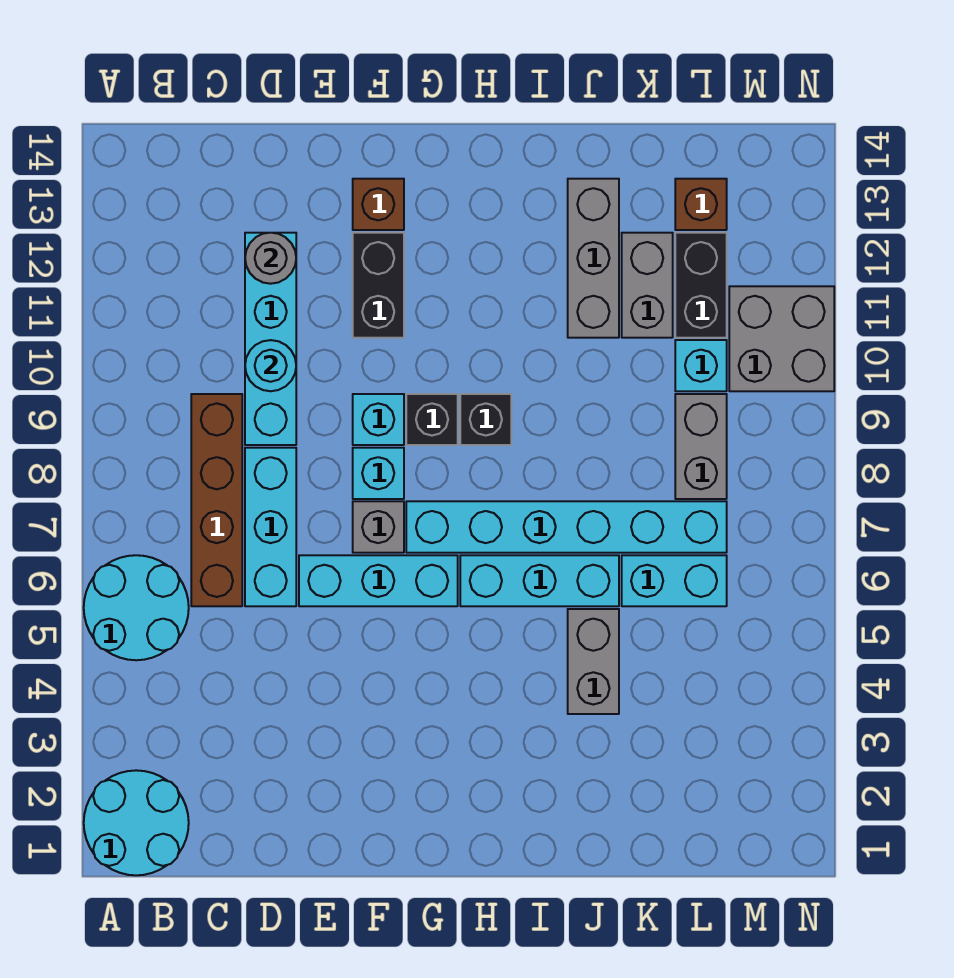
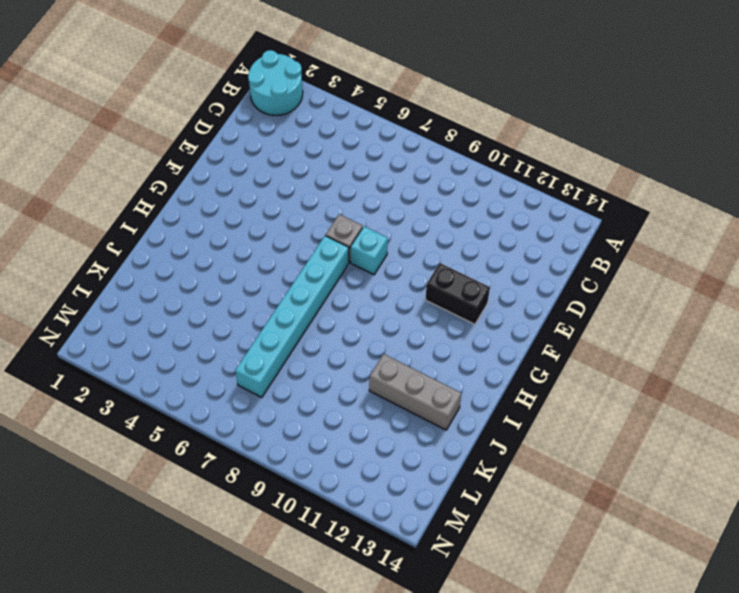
none -> cyan round brick A5:B6 level 1
none -> brown brick C6:C9 level 1
none -> cyan brick D6:D8 level 1

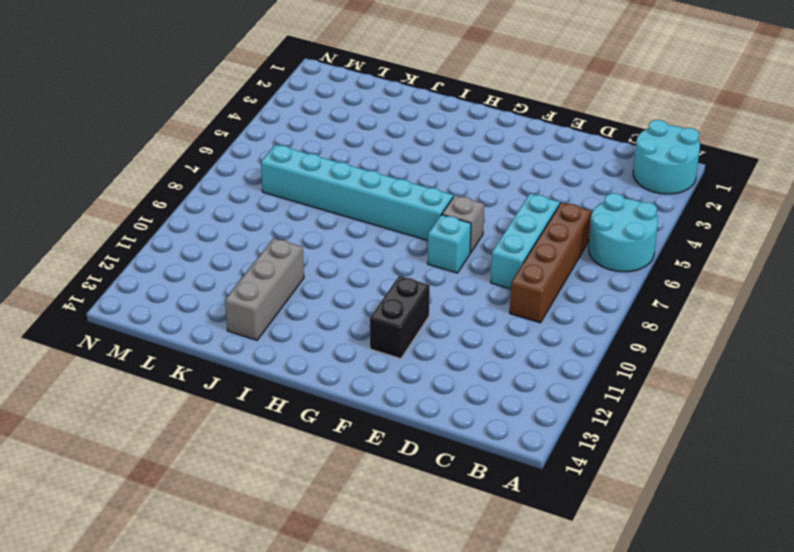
none -> cyan brick D9:D12 level 1
none -> cyan brick E6:G6 level 1
none -> cyan brick F9 level 1

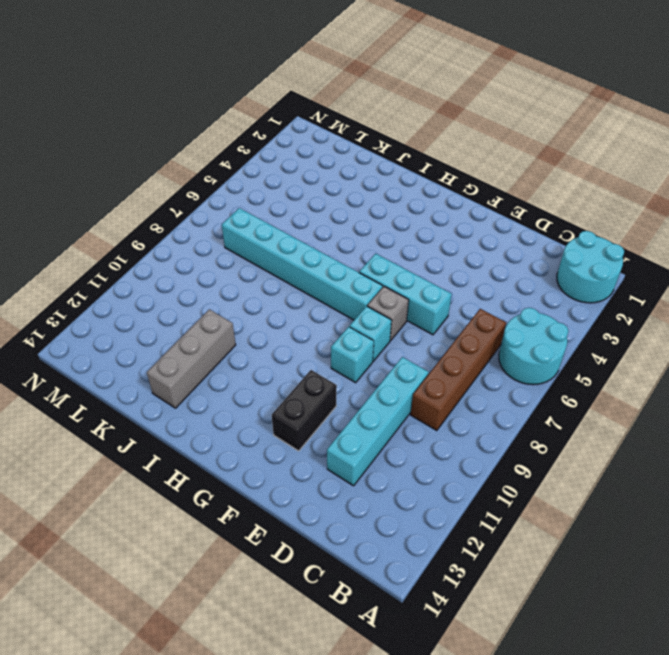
none -> cyan brick D6:D8 level 1
none -> brown brick F13 level 1
none -> black brick G9 level 1

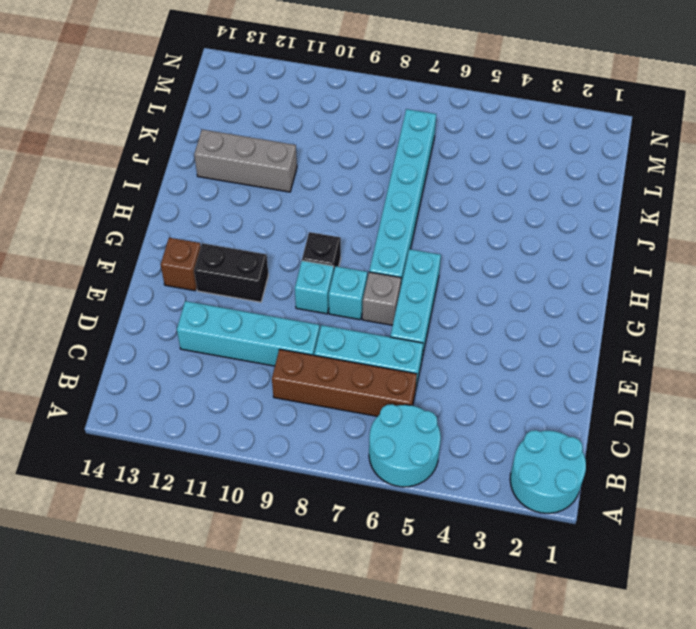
none -> cyan brick H6:J6 level 1
none -> black brick H9 level 1
none -> grey brick J4:J5 level 1

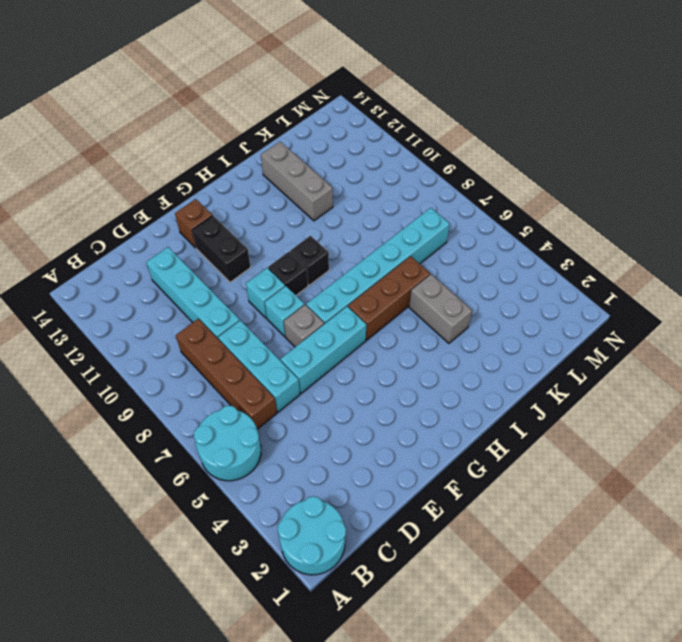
brown brick H6:J6 level 1 -> cyan brick H6:J6 level 1
none -> cyan brick K6:L6 level 1
none -> grey brick K11:K12 level 1
none -> grey brick L8:L9 level 1

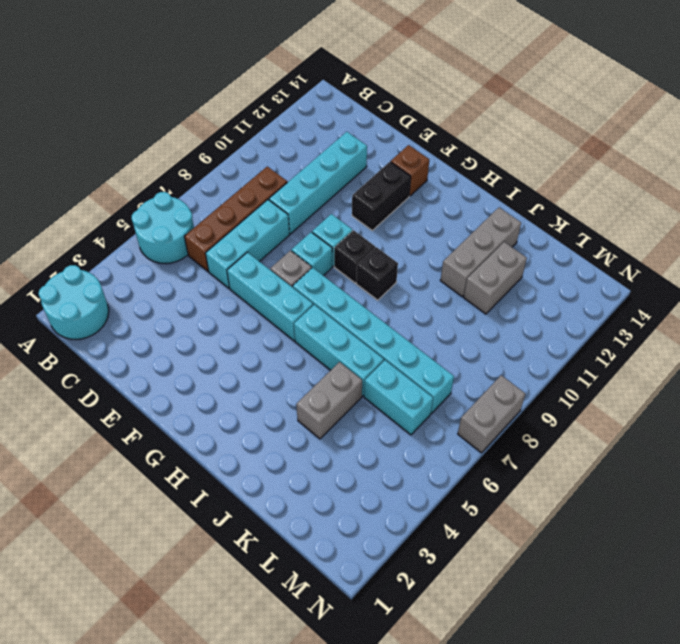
grey brick N7:N8 level 1 -> grey brick L8:L9 level 1
none -> cyan brick L10 level 1
none -> black brick L11:L12 level 1
none -> brown brick L13 level 1

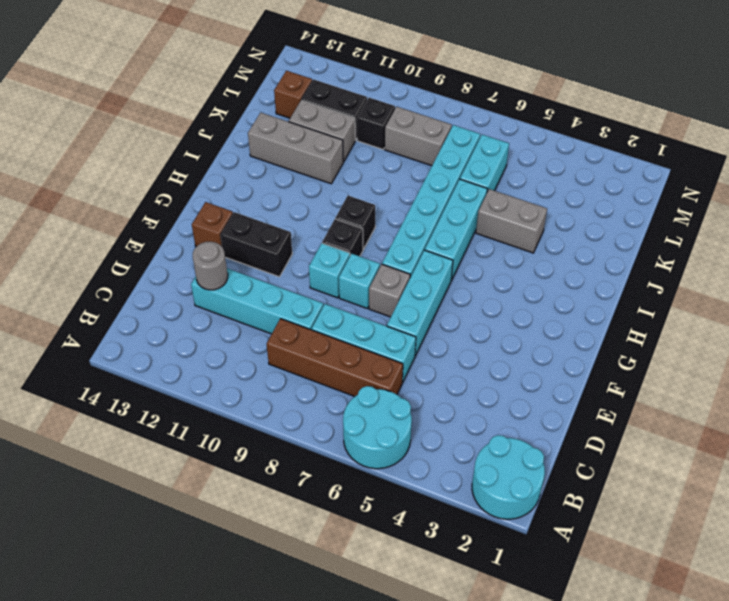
black brick L10 level 1 -> cyan brick L10 level 1
none -> grey brick M10:N11 level 1
none -> cyan round brick D10 level 2

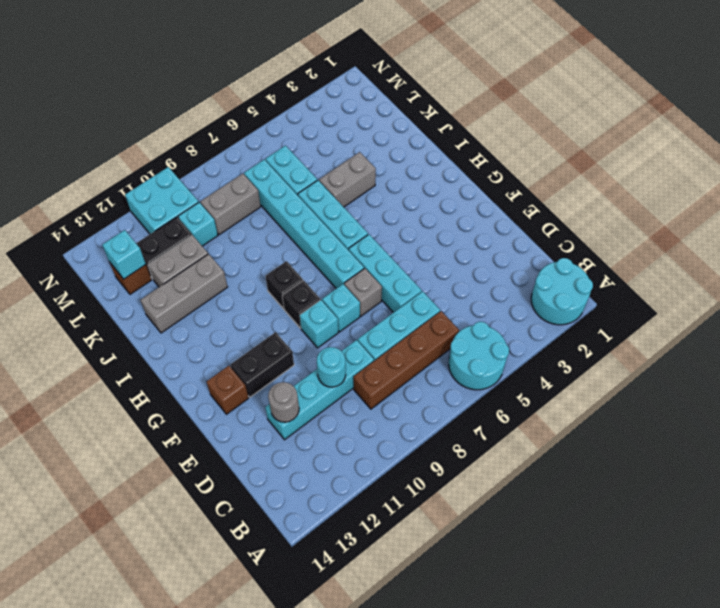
cyan brick L13 level 2 -> none
cyan brick M10:N11 level 1 -> grey brick M10:N11 level 1

